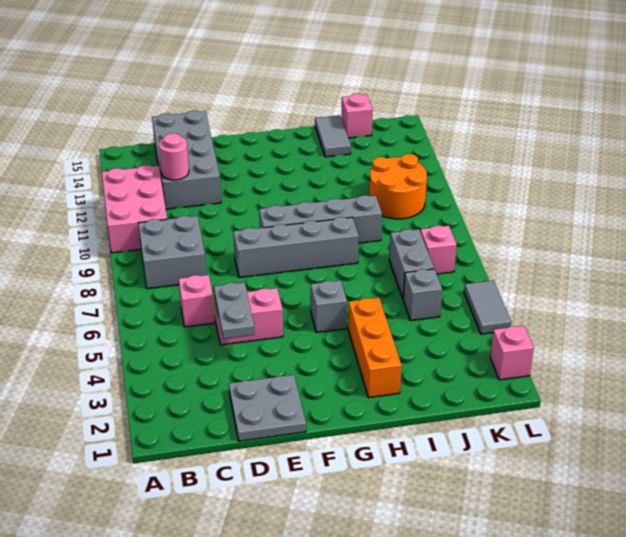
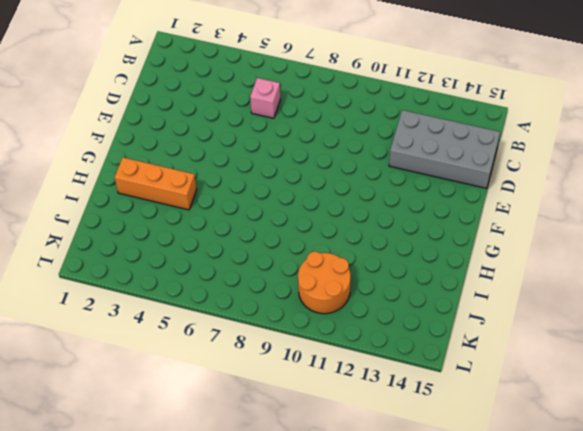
none -> pink brick A10:B12 level 1
none -> grey brick B8:C9 level 1
none -> grey plate D1:E2 level 1

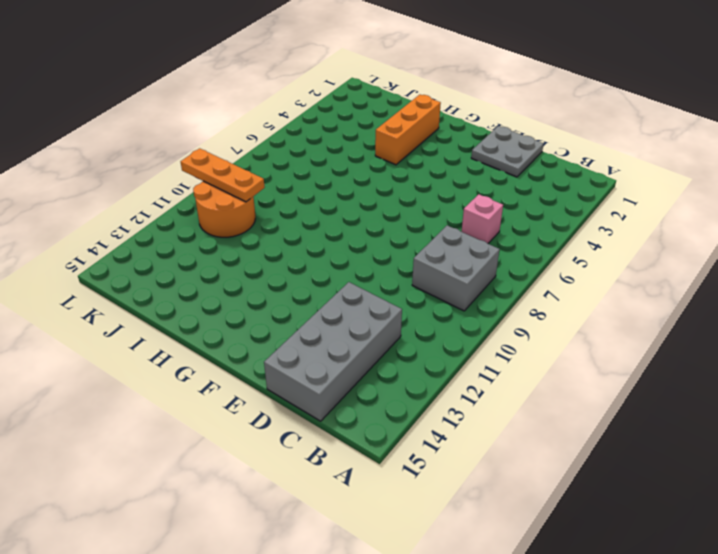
orange plate J10:L10 level 2 -> none
none -> pink brick A10:B12 level 1
none -> pink brick D5:E5 level 1
none -> grey brick E8:H8 level 1

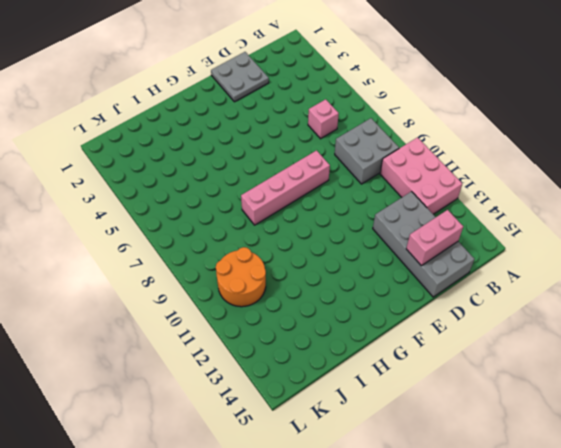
pink brick C14:D14 level 2 -> pink brick D5:E5 level 1
pink brick E8:H8 level 1 -> grey brick E8:H8 level 1
none -> grey brick F9:I9 level 1
none -> grey brick G5 level 1
none -> orange brick H2:H4 level 1

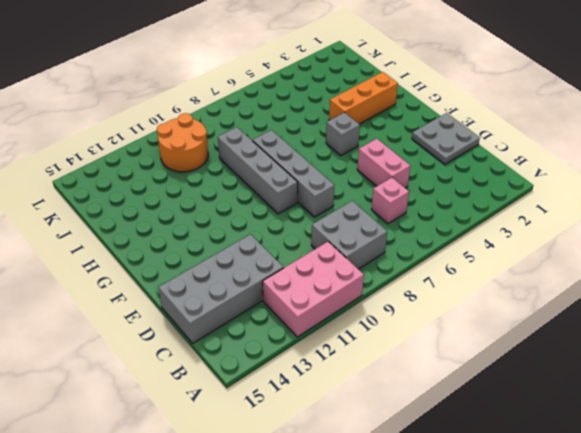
none -> grey tile I14:I15 level 1
none -> grey brick J5 level 1
none -> grey brick J6:J7 level 1

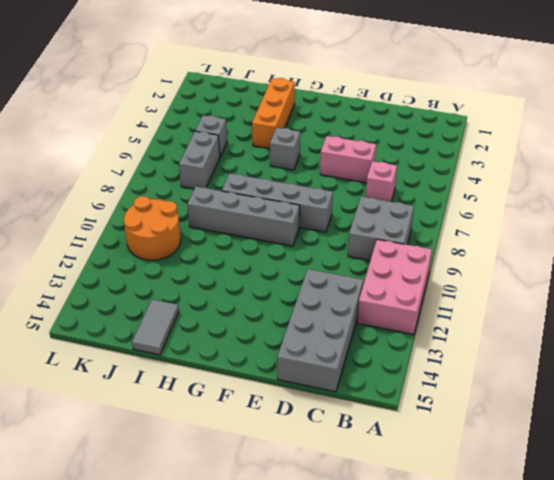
none -> grey plate D1:E2 level 1
none -> pink brick J15 level 1
none -> pink brick K7 level 1

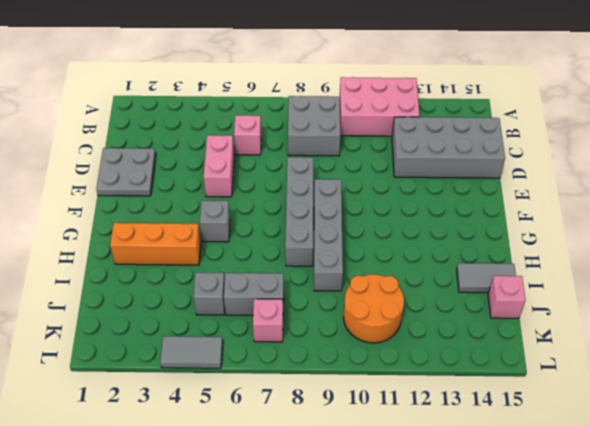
none -> pink brick L2 level 1
none -> pink round brick C12 level 2
none -> grey plate D4:D5 level 2

